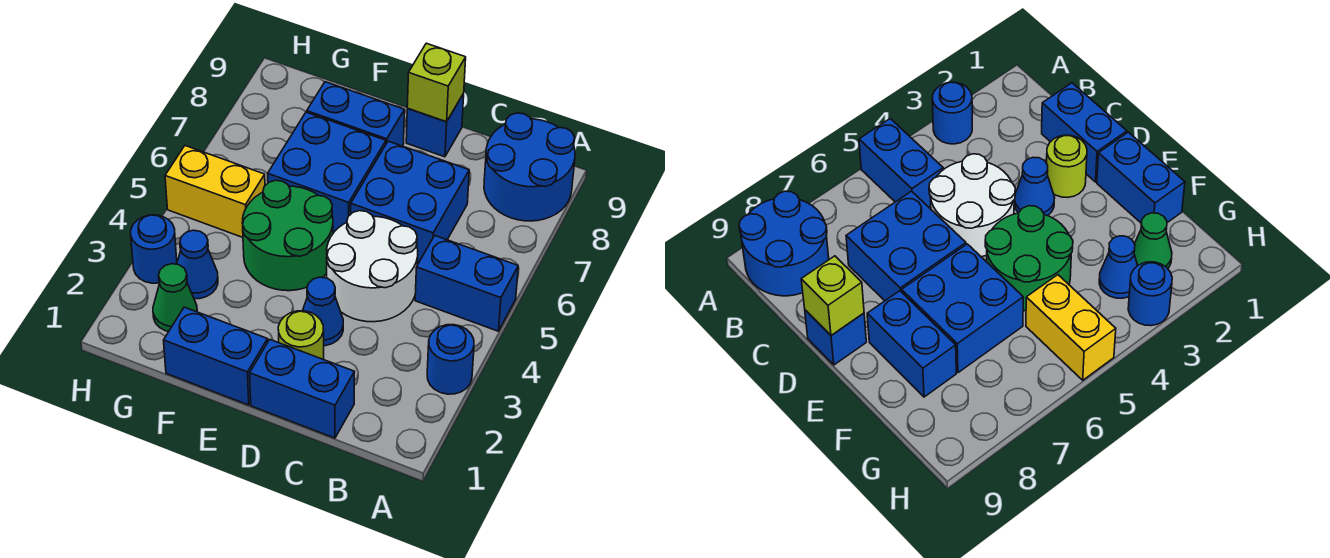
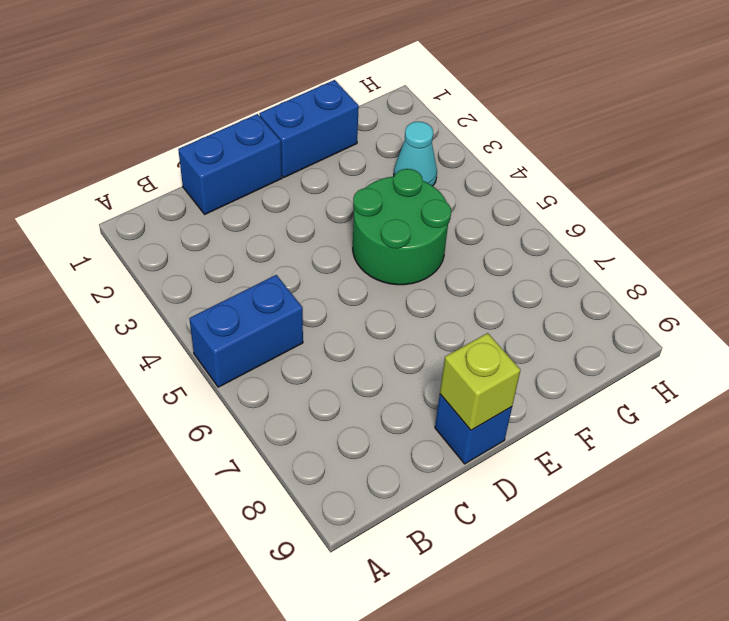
cyan cone G3 level 1 -> blue cone G3 level 1
none -> blue round brick A3 level 1
none -> blue round brick A8:B9 level 1
none -> white round brick C4:D5 level 1

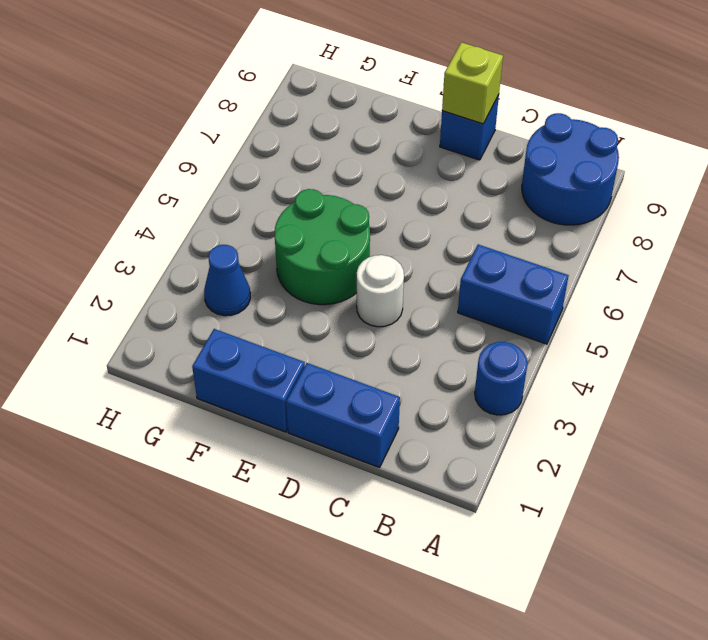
white round brick D4 level 1 -> white round brick C4:D5 level 1
none -> blue brick C6:D7 level 1
none -> lime round brick D2 level 1
none -> blue cone D3 level 1

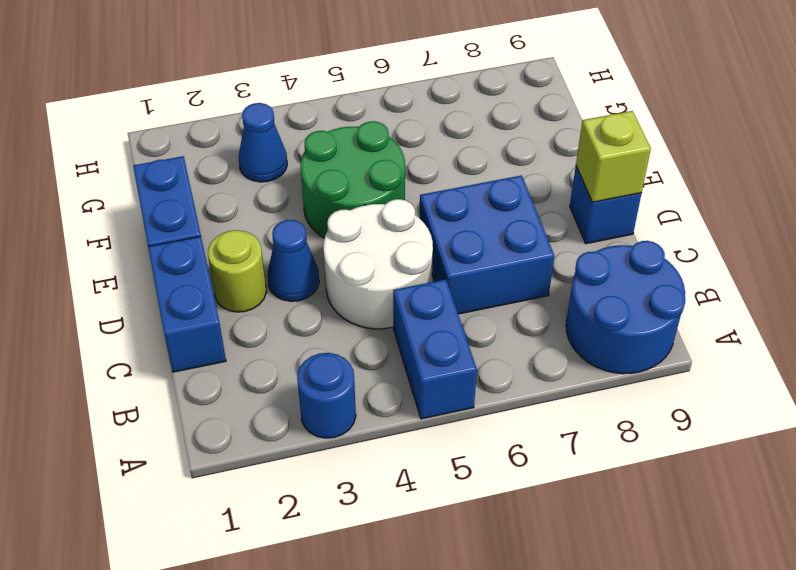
none -> blue brick E6:F7 level 1
none -> blue brick E8:F8 level 1
none -> green cone G2 level 1

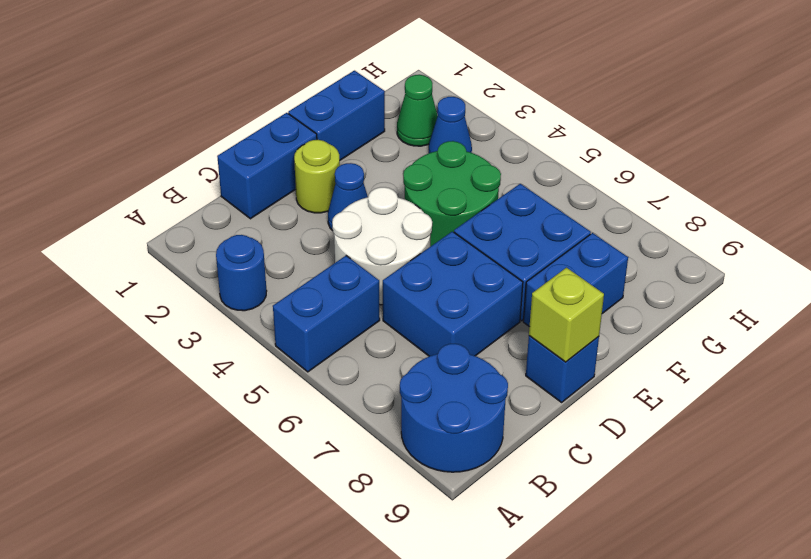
none -> yellow brick G5:H5 level 1
none -> blue round brick H3 level 1

